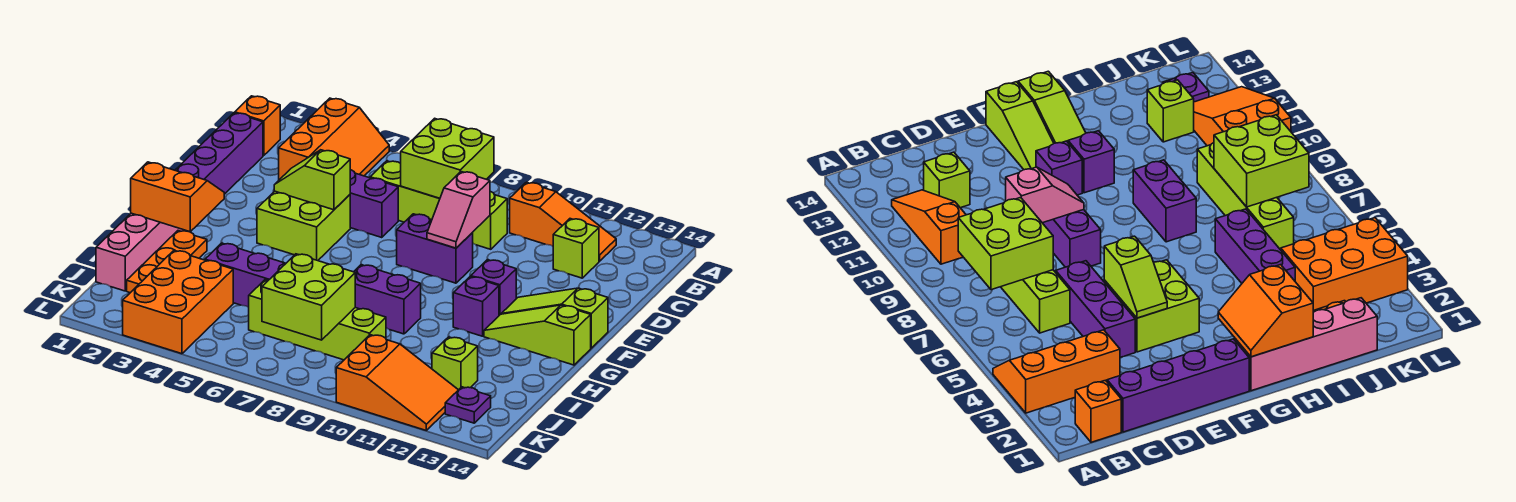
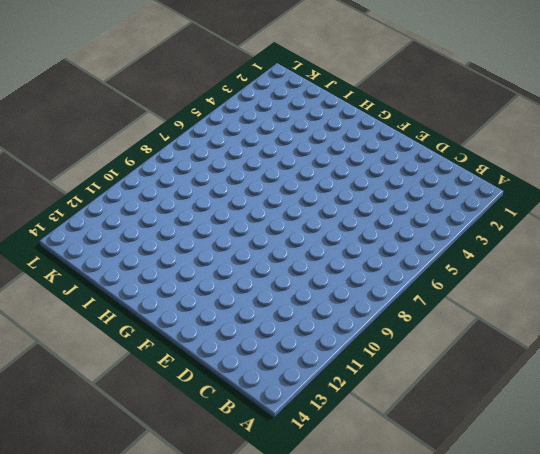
none -> orange slope A3:C4 level 1 top 3
none -> orange brick B1 level 1
none -> orange slope B10:B12 level 1 top 10

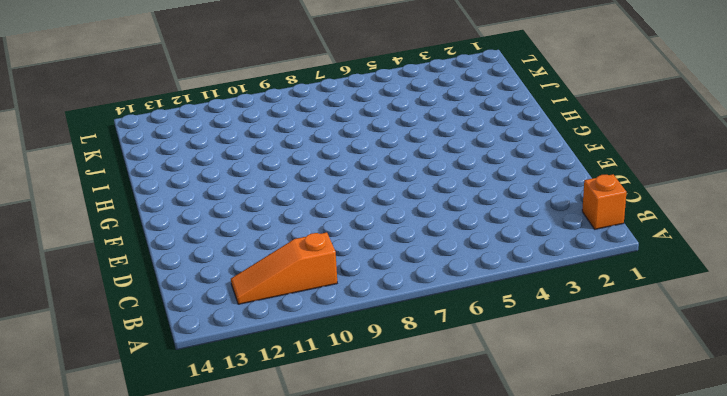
none -> orange slope A3:C4 level 1 top 3
none -> purple brick C1:F1 level 1
none -> lime brick C6:C9 level 1

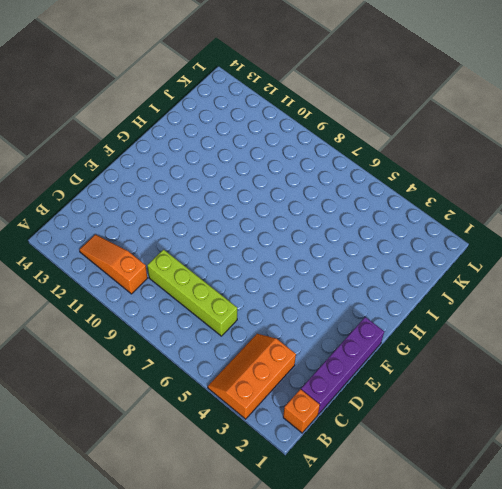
none -> lime brick C12 level 1
none -> purple brick D4:D6 level 1
none -> lime brick E4:F5 level 1

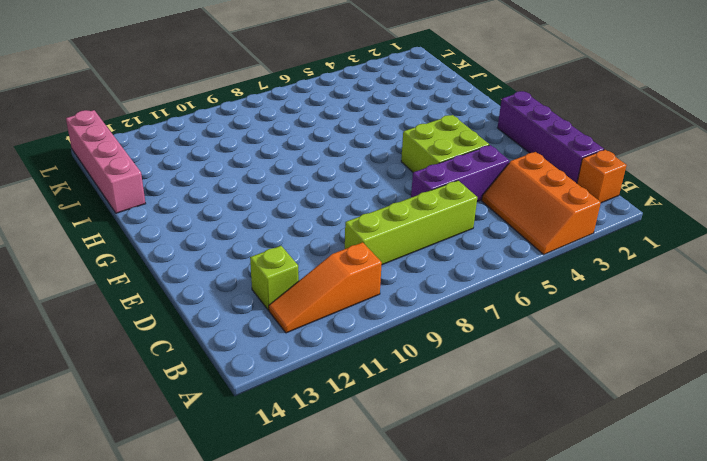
pink brick I14:L14 level 1 -> pink brick G1:J1 level 1
none -> purple brick E8:E9 level 1
none -> purple brick F11 level 1
none -> lime slope F12:F14 level 1 top 14

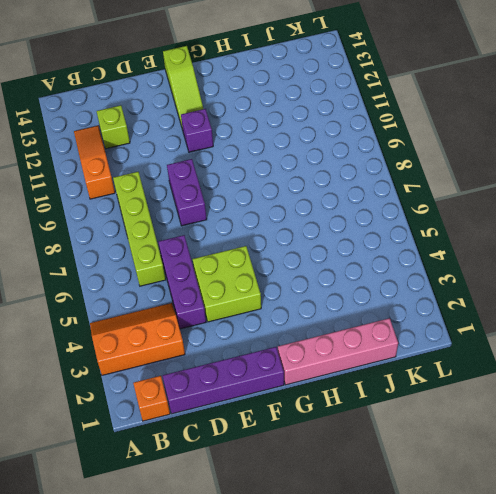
none -> purple brick G11 level 1
none -> lime slope G12:G14 level 1 top 14
none -> orange plate H2:J2 level 1

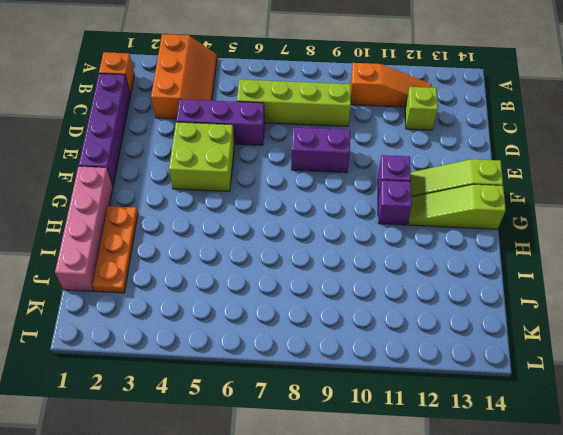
none -> purple brick H8:H9 level 1
none -> purple brick I4:I6 level 1
none -> orange brick J3:L4 level 1

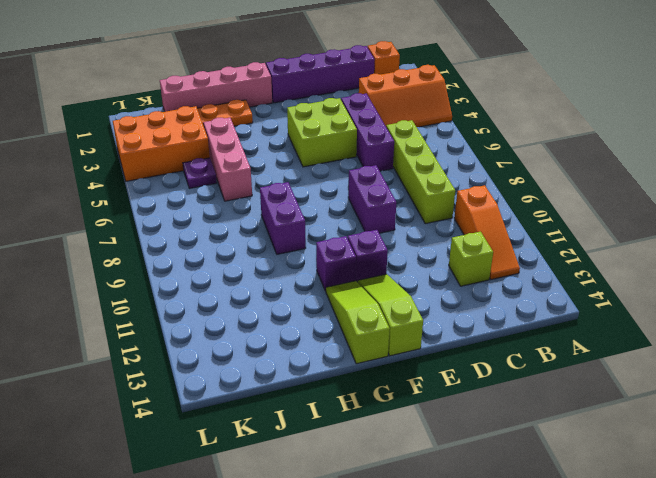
pink brick I4:I6 level 1 -> purple brick I4:I6 level 1
purple plate J5 level 1 -> purple plate K13 level 1
none -> lime brick J6:J9 level 1
none -> lime brick J12 level 1
none -> orange slope K10:L12 level 1 top 10

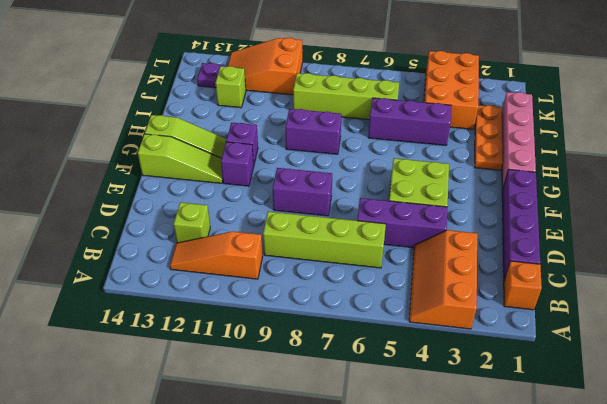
none -> lime brick B7:C8 level 2
none -> pink slope D9:E9 level 2 top D
none -> lime slope E4:E5 level 2 top 5

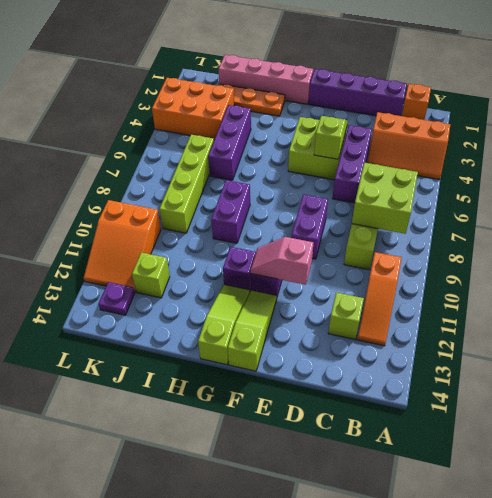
pink slope E11:F11 level 2 top E -> pink slope D9:E9 level 2 top D
none -> orange slope G1:H2 level 2 top H
none -> lime brick J7:K8 level 2

